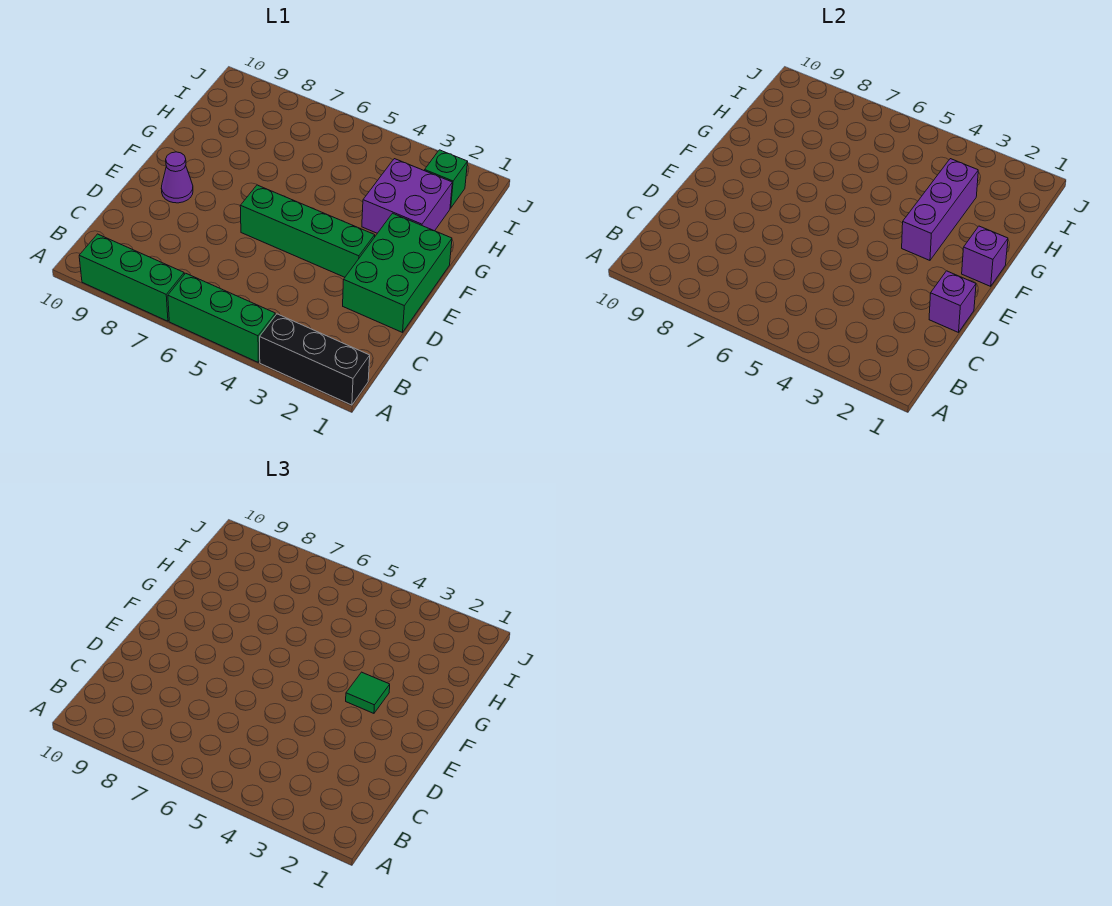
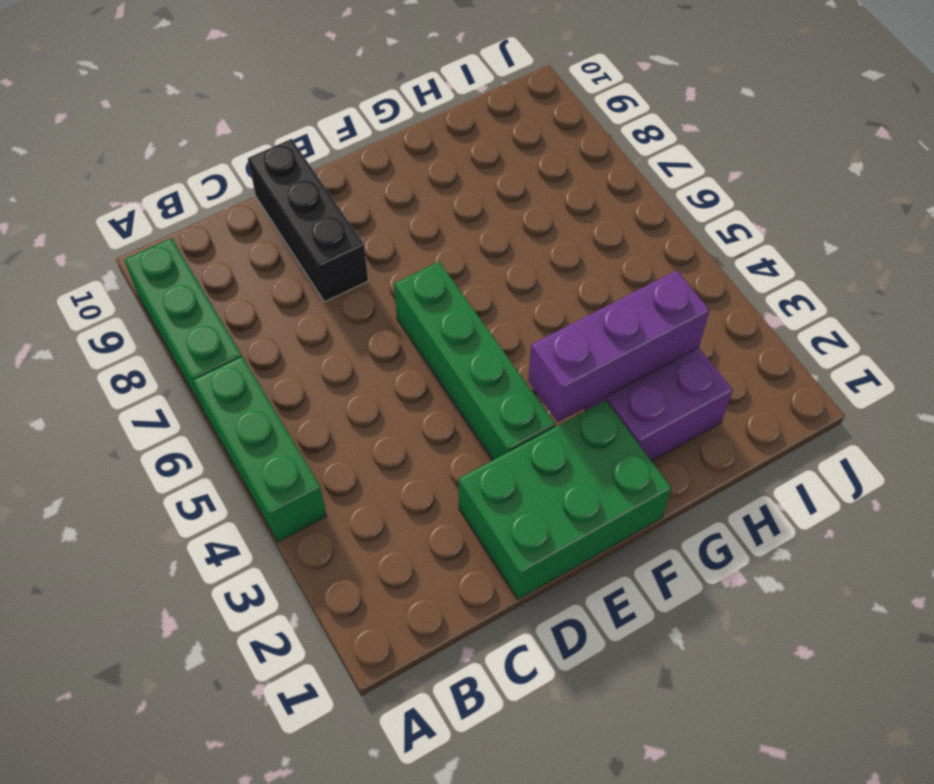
black brick D8:D10 level 1 -> black brick A1:A3 level 1
none -> purple cone E9 level 1
none -> green brick I2 level 1
none -> purple brick D1 level 2

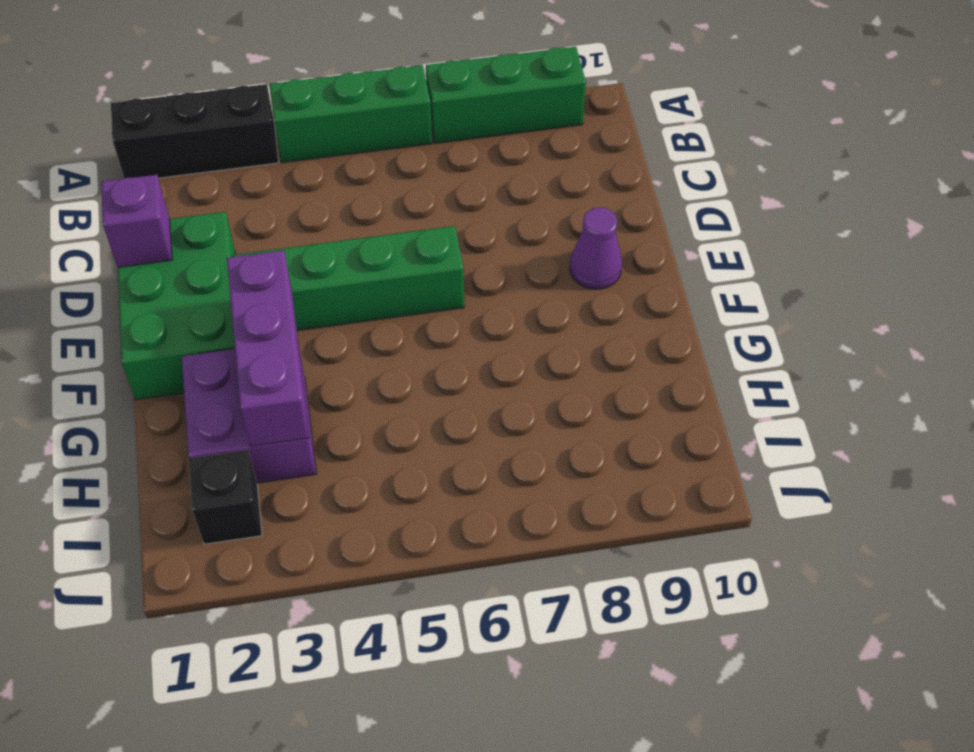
black brick I2 level 1 -> green brick I2 level 1
none -> purple brick F1 level 2
none -> green tile F3 level 3

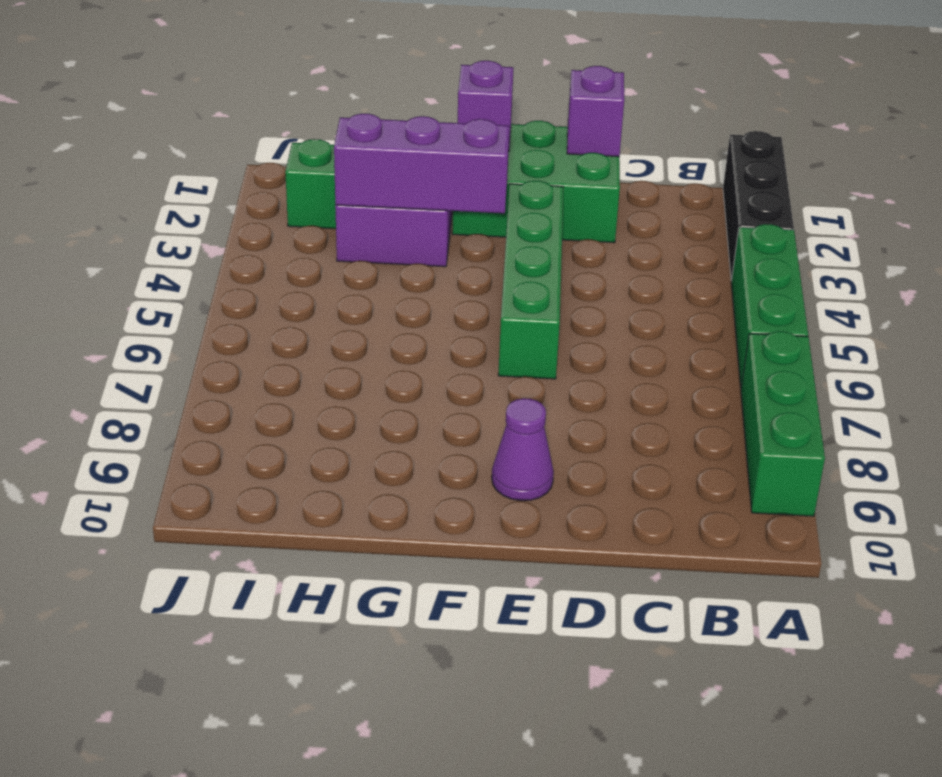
none -> green tile F3 level 3

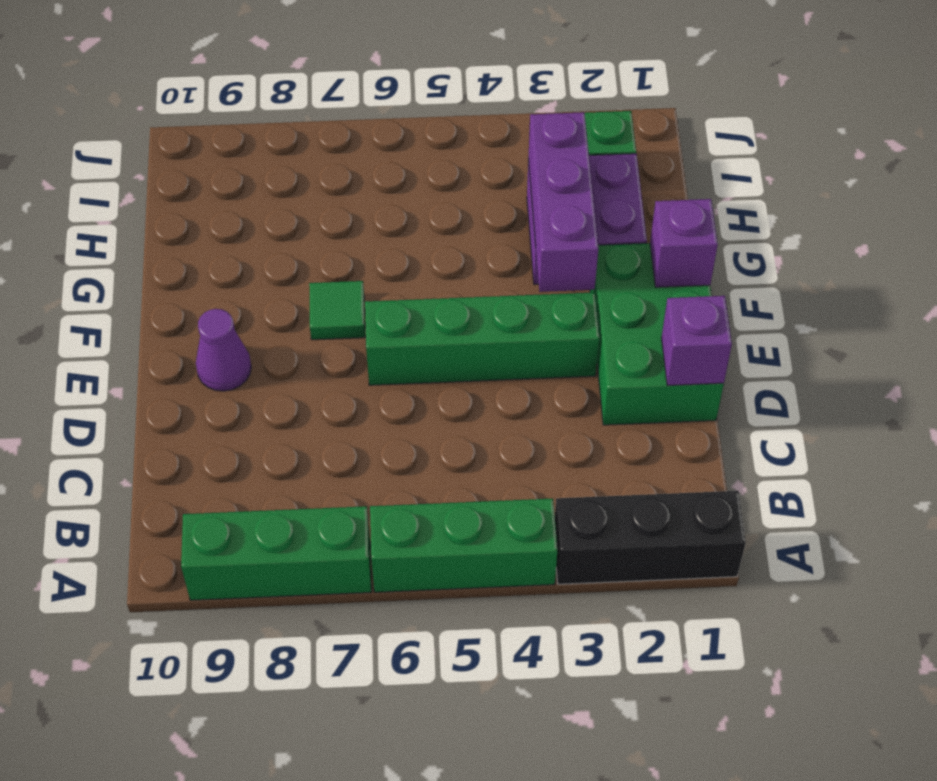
green tile F7 level 1 -> green tile F3 level 3

